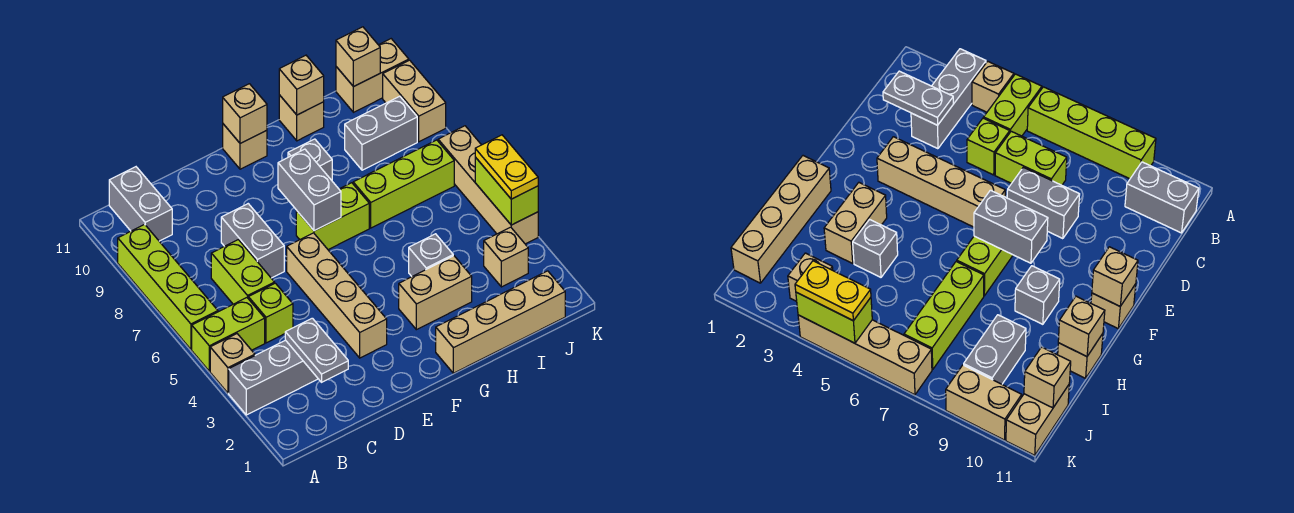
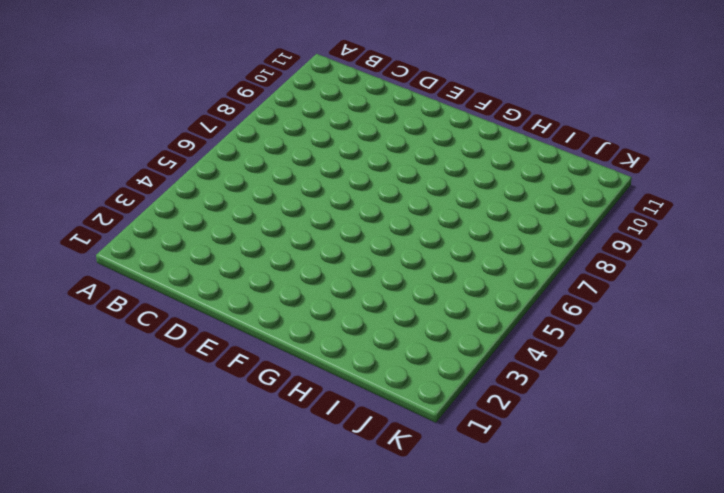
none -> grey brick A3:C3 level 1
none -> tan brick A4 level 1
none -> lime brick A5:B5 level 1

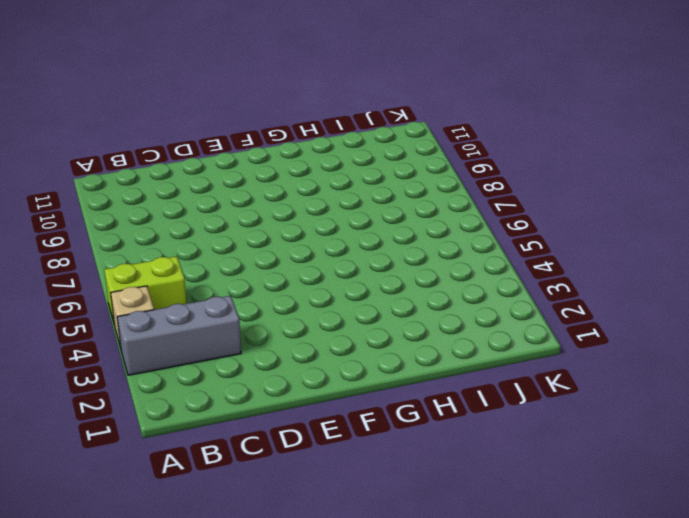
none -> lime brick A6:A9 level 1
none -> grey brick B10:B11 level 1
none -> lime brick C5 level 1

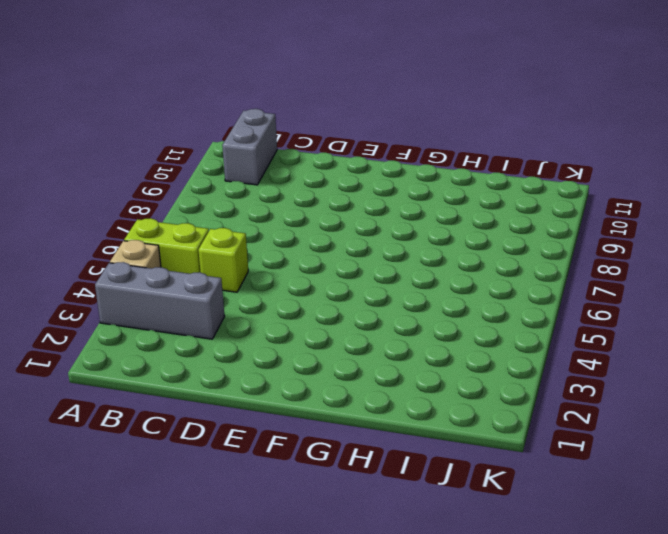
none -> lime brick A6:A9 level 1
none -> lime brick C6:C7 level 1
none -> grey brick D7:D8 level 1

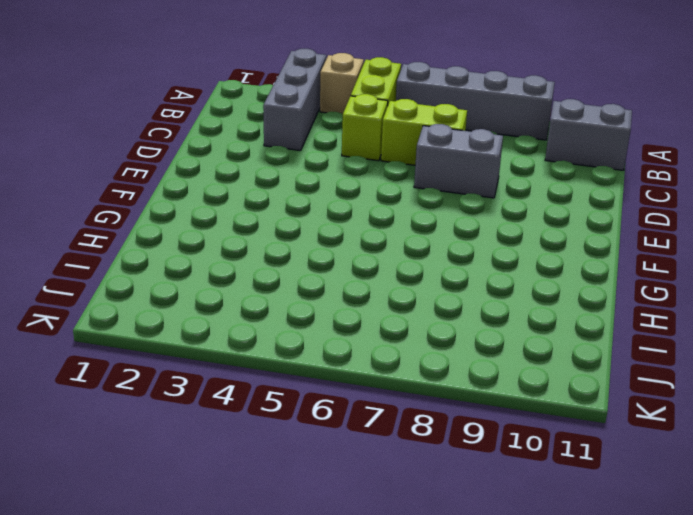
grey brick A6:A9 level 1 -> lime brick A6:A9 level 1
none -> tan brick E3:E6 level 1
none -> lime brick F7:G7 level 1
none -> tan brick F11 level 1

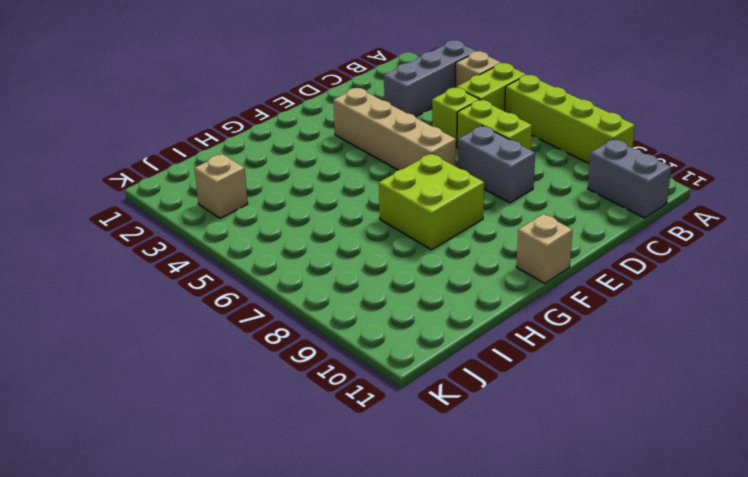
lime brick F7:G8 level 1 -> lime brick F7:G7 level 1
none -> tan brick G1:J1 level 1
none -> tan brick G3:H3 level 1
none -> grey brick G9 level 1

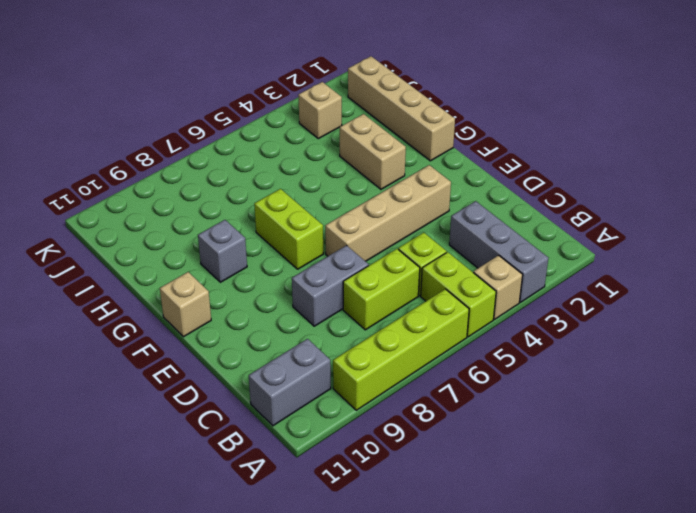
none -> grey brick H4 level 1
none -> lime brick H7:J7 level 1
none -> tan brick H11 level 1

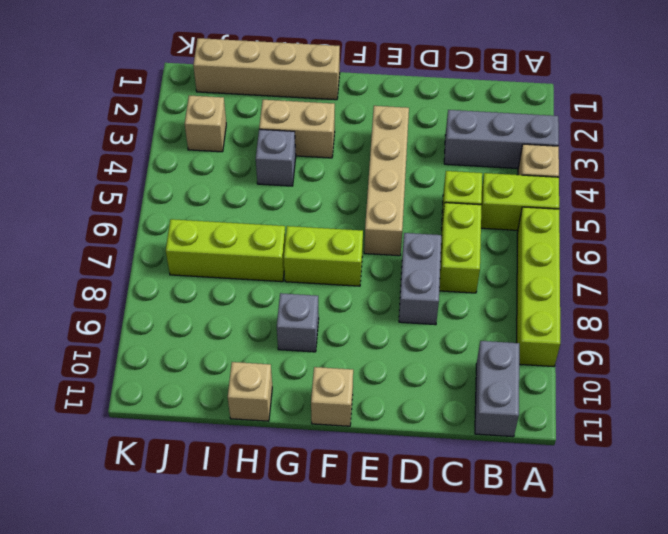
none -> grey brick I9:J9 level 1
none -> tan brick J11:K11 level 1
none -> tan brick K4:K7 level 1

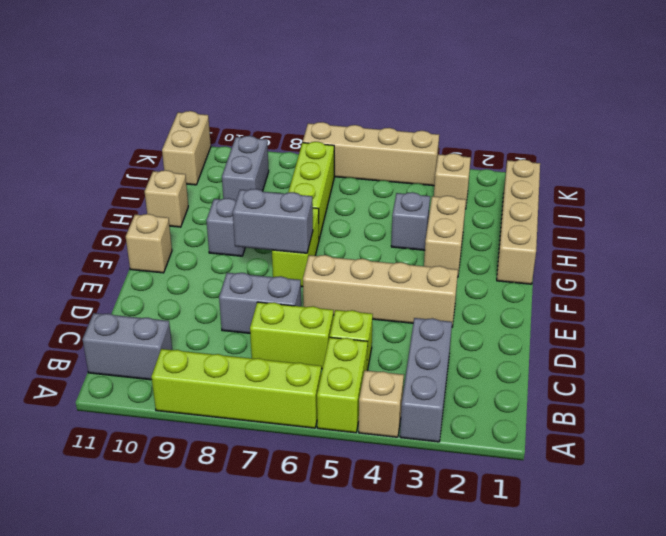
none -> tan brick K9:K10 level 1
none -> grey plate C2:C3 level 2
none -> tan brick F11 level 2

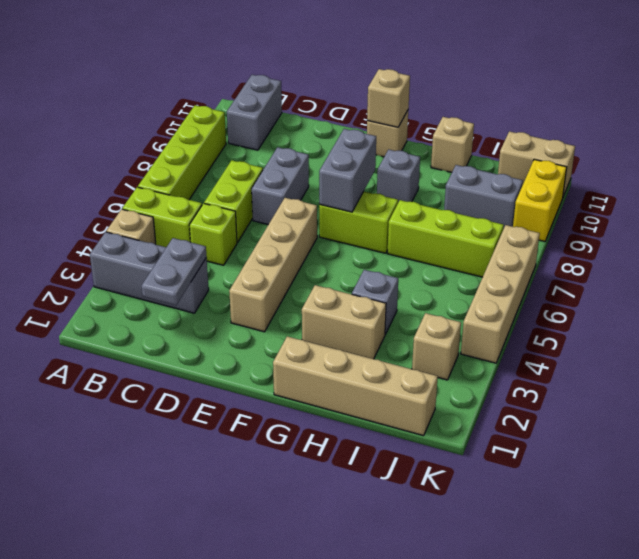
yellow brick K9:K10 level 1 -> tan brick K9:K10 level 1
none -> tan brick H11 level 2
none -> tan brick J11 level 2
none -> lime brick K4:K5 level 2

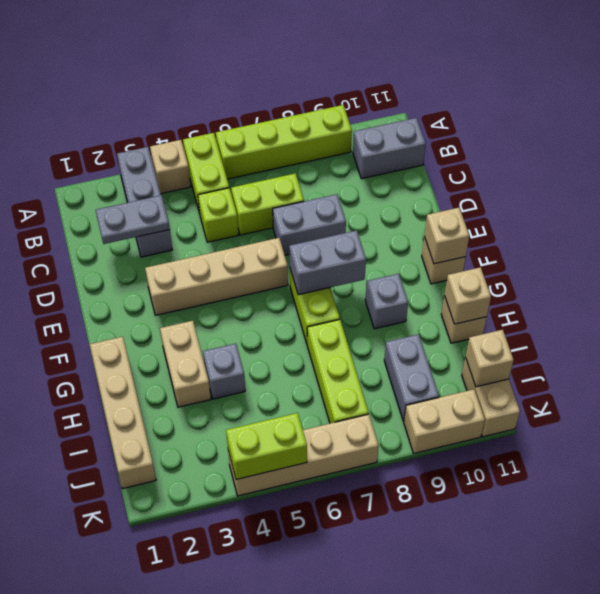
none -> tan brick J3 level 1
none -> yellow plate K4:K5 level 3

